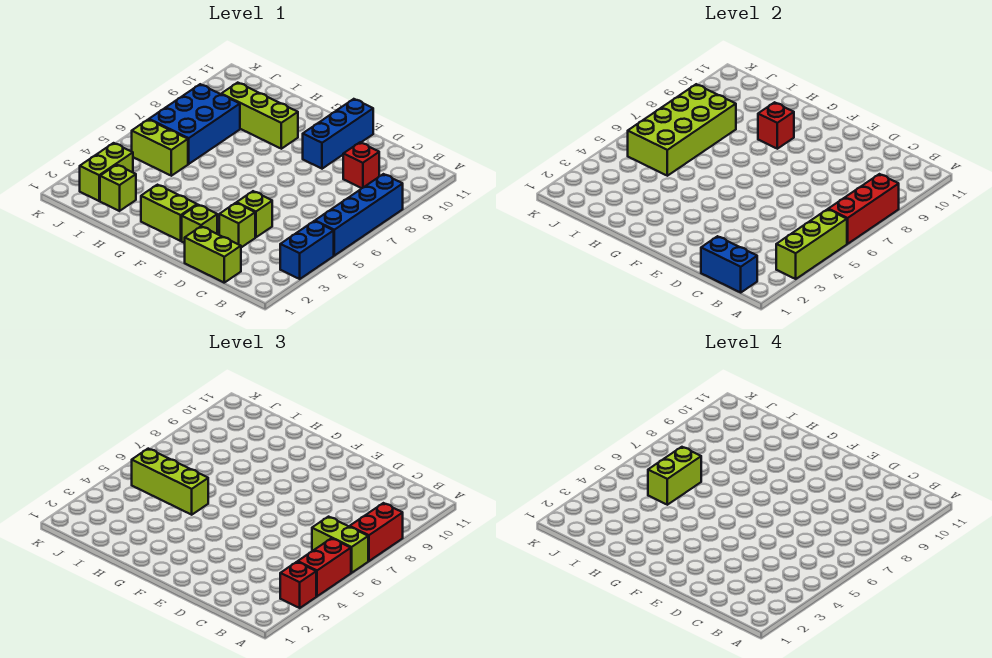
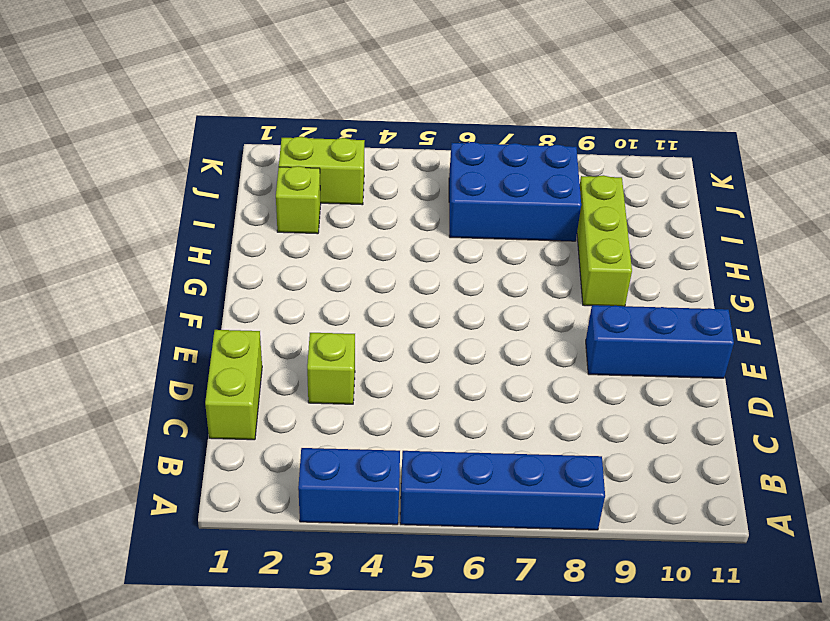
none -> red brick C9 level 1
none -> lime brick D4 level 1
none -> lime brick E2 level 1

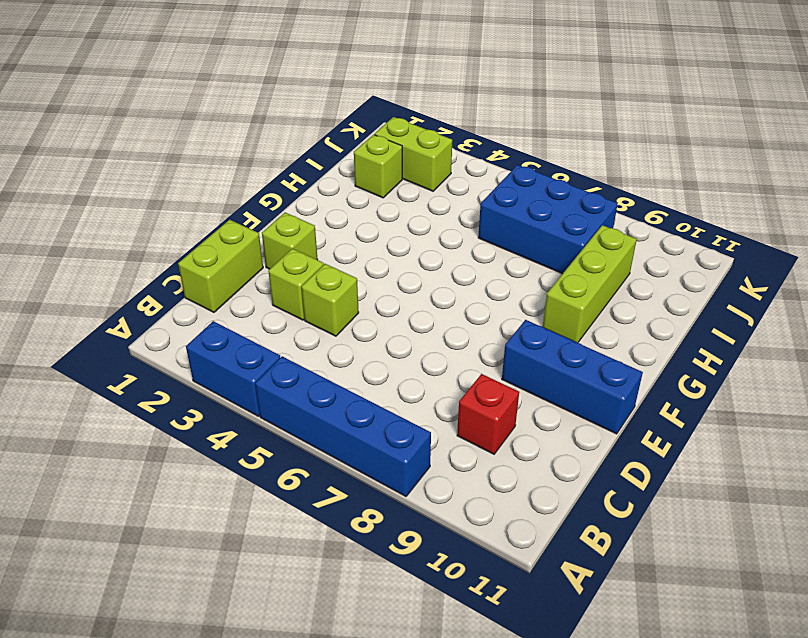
none -> lime brick F2:G2 level 1
none -> lime brick I5:J5 level 1
none -> lime brick A3:A5 level 2

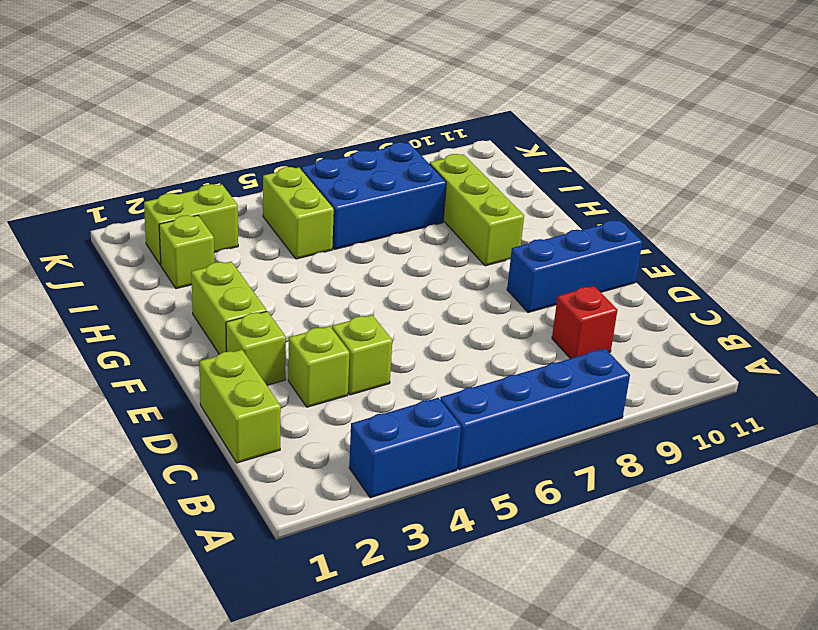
none -> lime brick A3:A5 level 2
none -> red brick A6:A8 level 2
none -> blue brick B1:C1 level 2

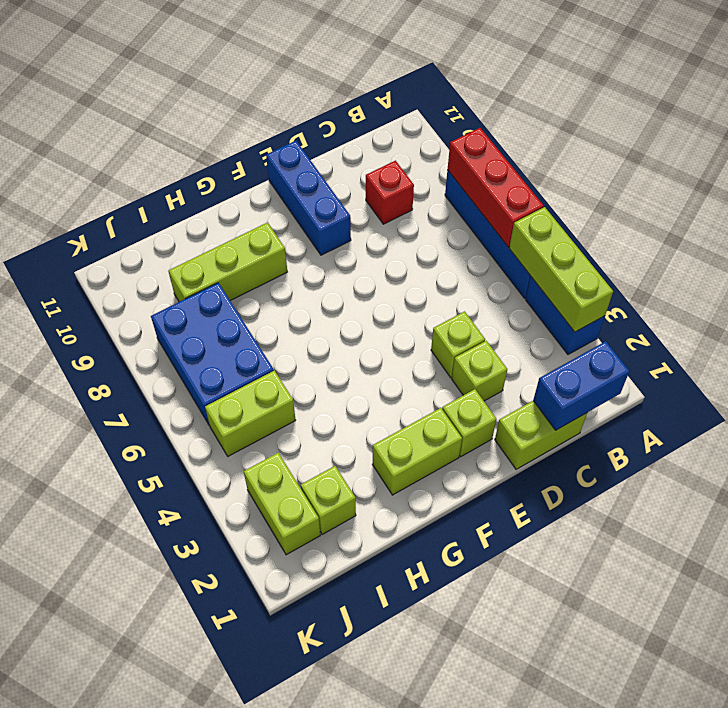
none -> red brick G9 level 2
none -> lime brick I5:J8 level 2
none -> red brick A3 level 3

